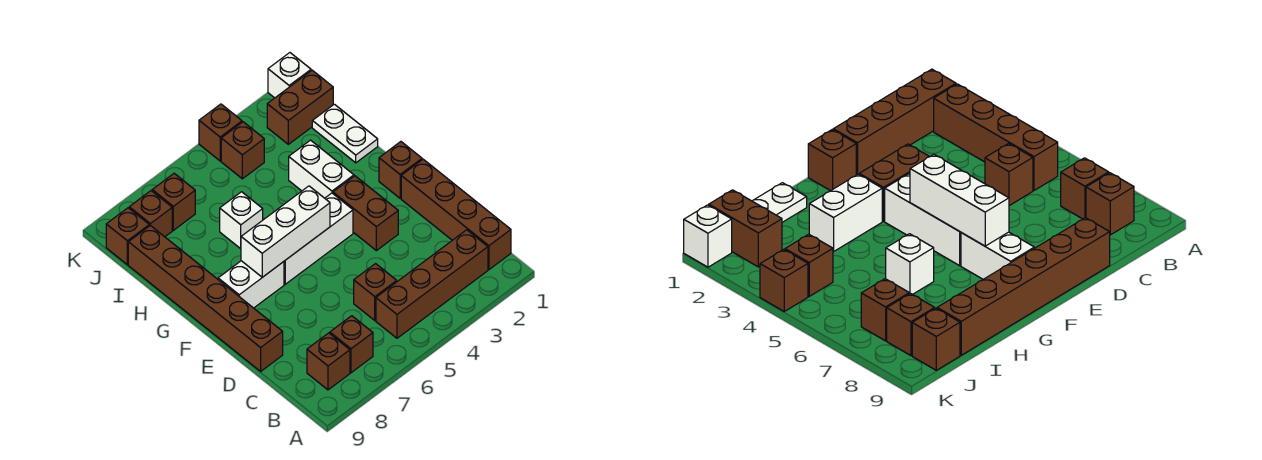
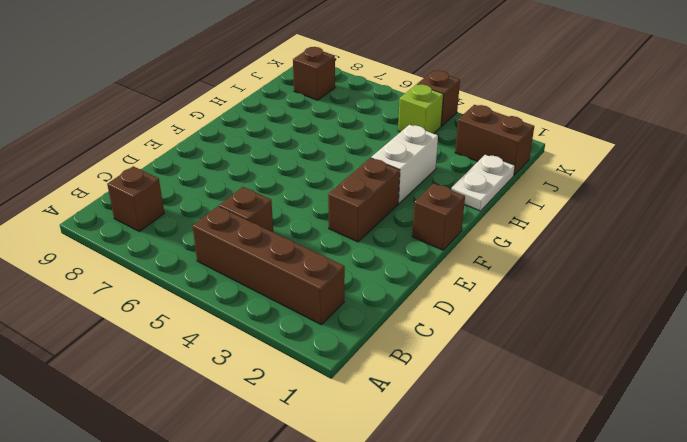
lime brick J4 level 1 -> brown brick J4 level 1
none -> brown brick B1:E1 level 1
none -> brown brick B7 level 1
none -> brown brick D9:I9 level 1

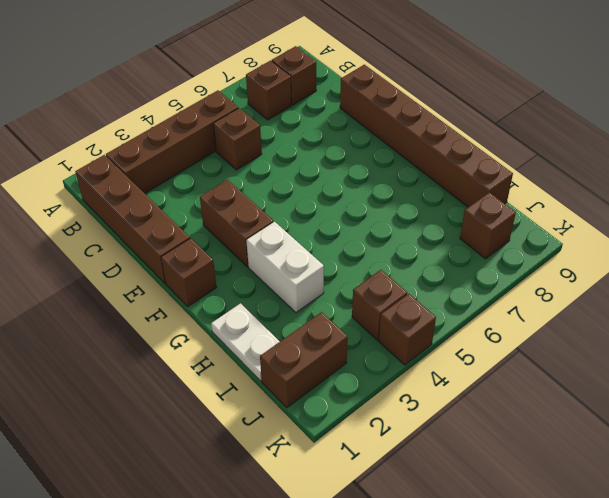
none -> white brick F4:F6 level 1
none -> white brick F7:F8 level 1
none -> white brick H6 level 1

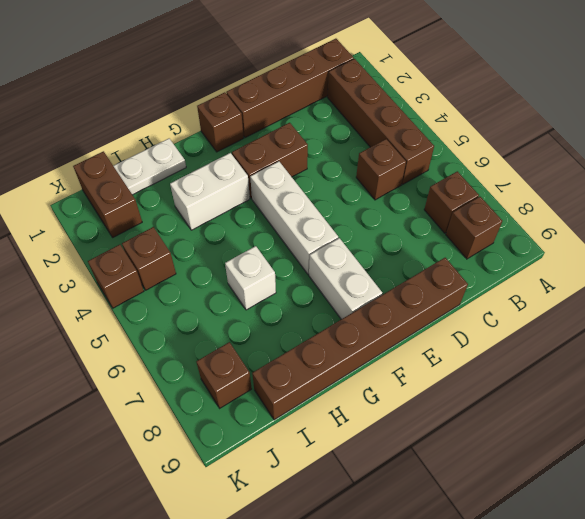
none -> brown brick J7 level 1
none -> brown brick J9 level 1
none -> white brick K1 level 1

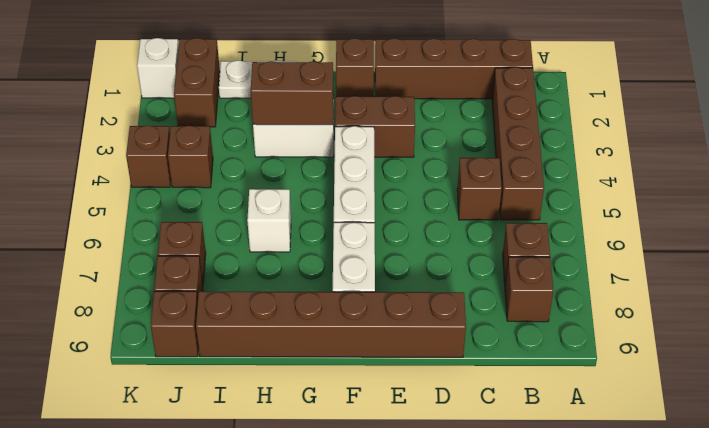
brown brick G3:H3 level 2 -> none
none -> white brick F5:F7 level 2

